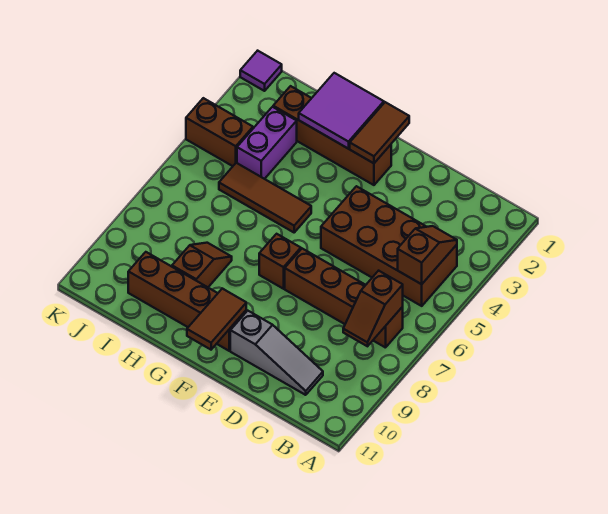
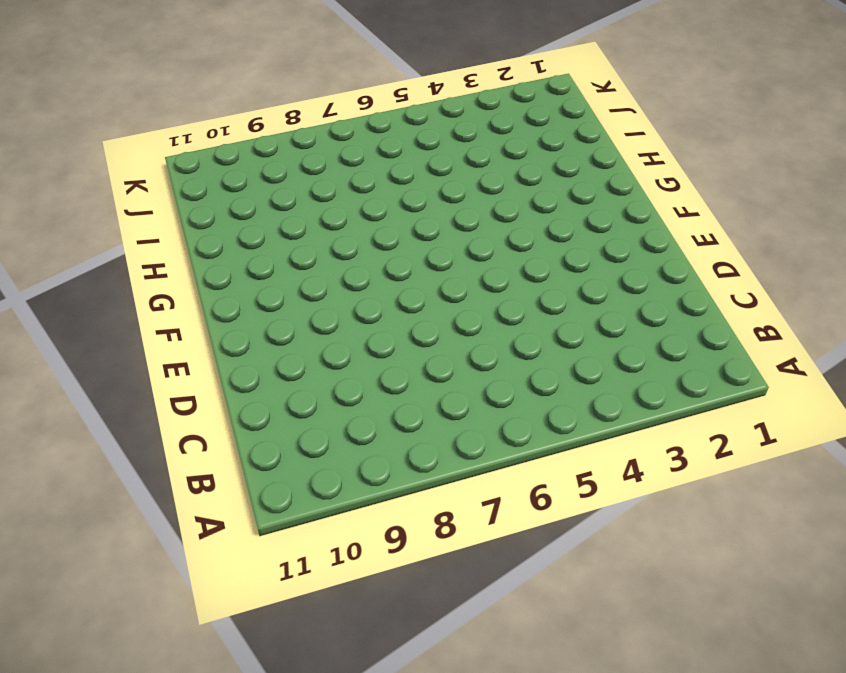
none -> brown brick B4:E5 level 1
none -> brown brick B7:E7 level 1
none -> grey slope C10:E10 level 1 top E

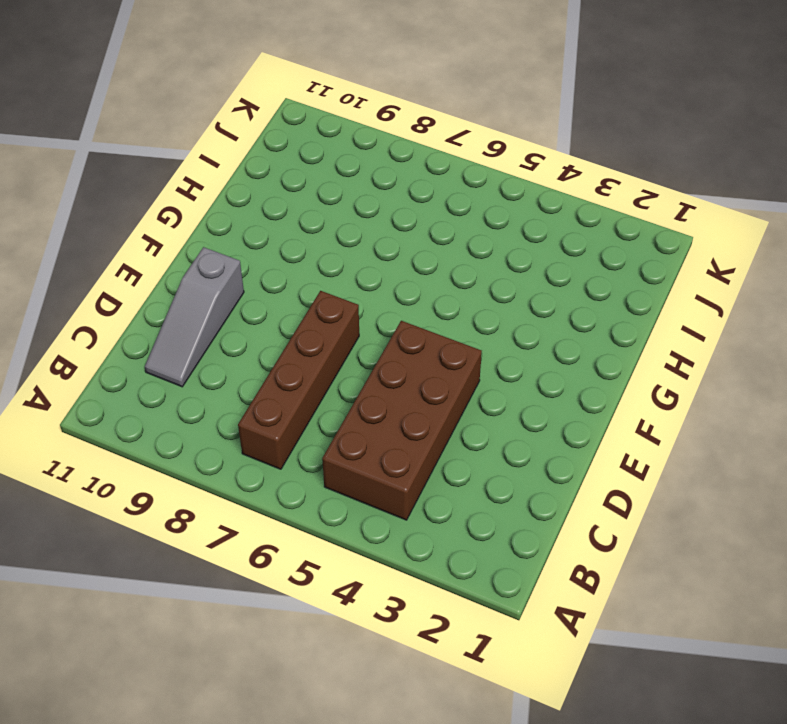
none -> brown brick F2:I2 level 1
none -> brown brick F7 level 1
none -> brown brick F10:I10 level 1

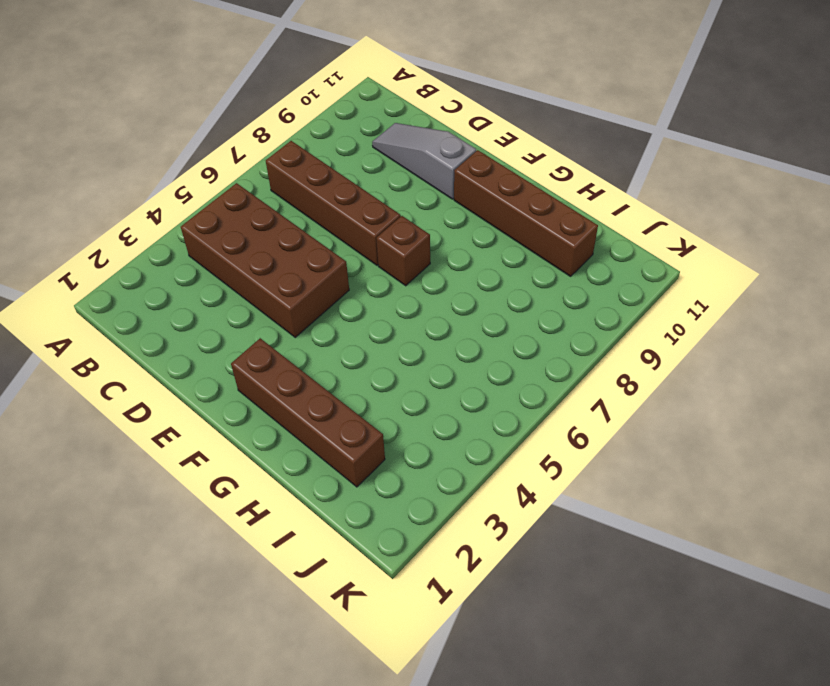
none -> brown tile G5:I5 level 1
none -> brown slope H8:H9 level 1 top 9
none -> purple brick I3:I4 level 1

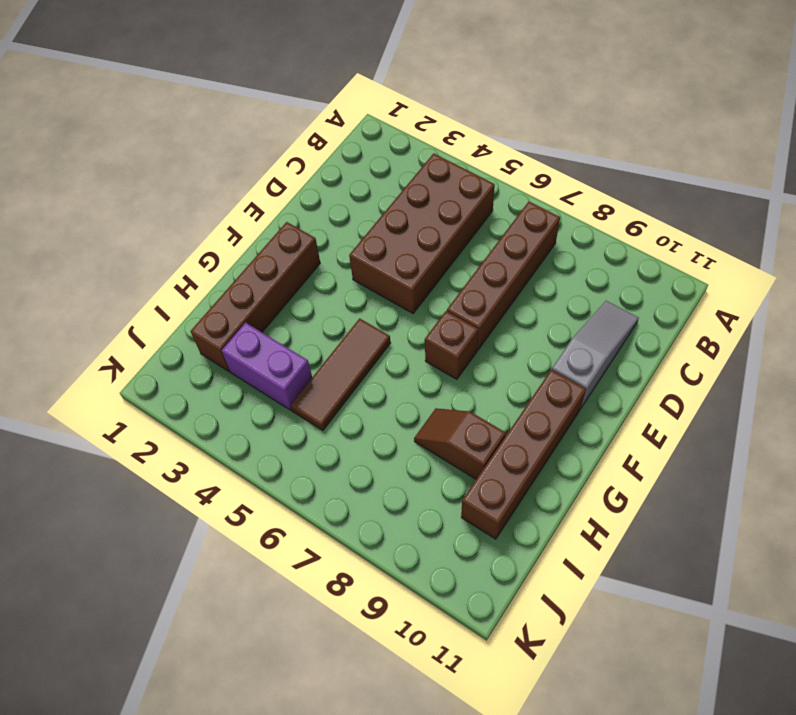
none -> brown brick J4:K4 level 1
none -> purple tile K1 level 1
none -> brown slope B4:B5 level 2 top 5

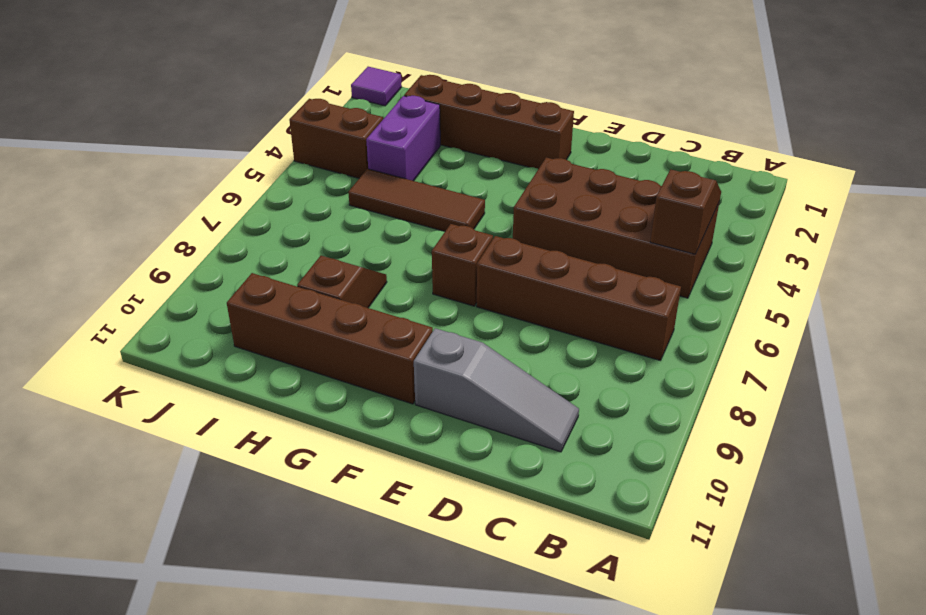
none -> brown slope B7:B8 level 2 top 7
none -> brown tile F1:F2 level 2
none -> brown tile F10:F11 level 2

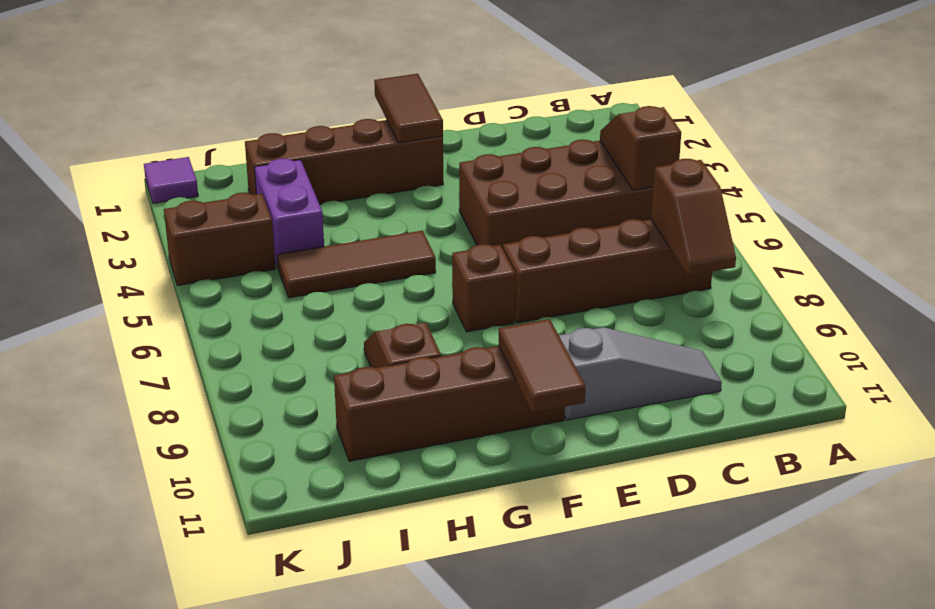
none -> purple tile G1:H2 level 2

